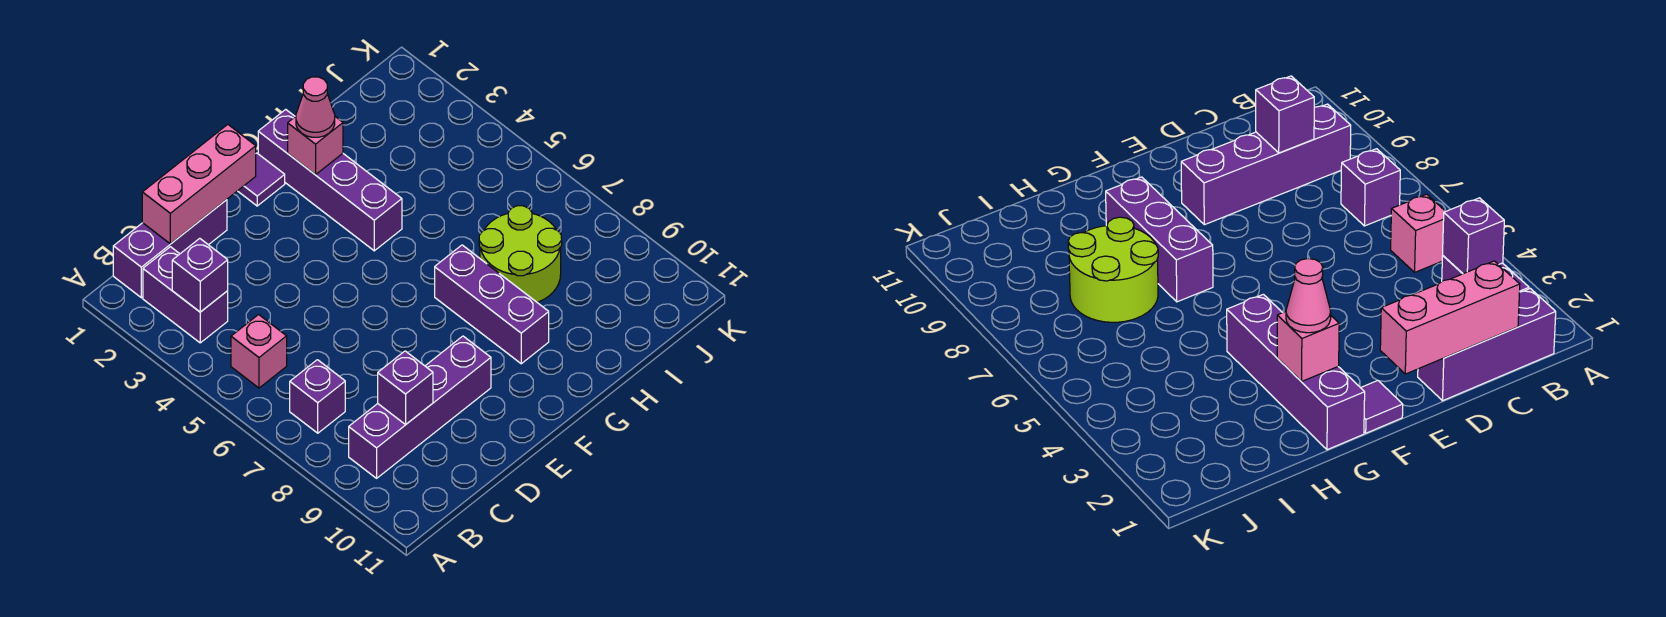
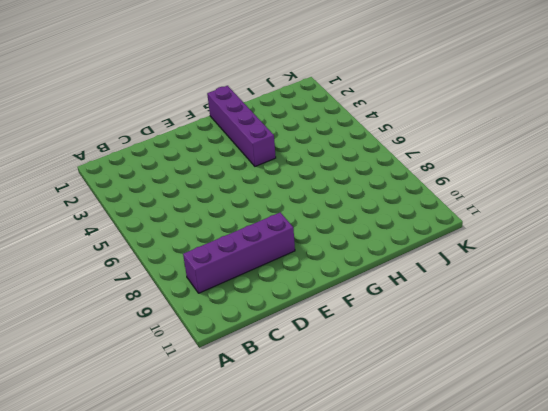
none -> purple brick B1:D1 level 1
none -> purple brick B2:B3 level 1
none -> pink brick B5 level 1

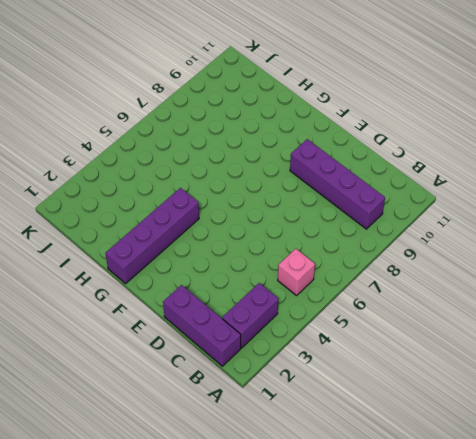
none -> purple brick B7 level 1
none -> purple tile F1 level 1
none -> purple brick G7:G9 level 1

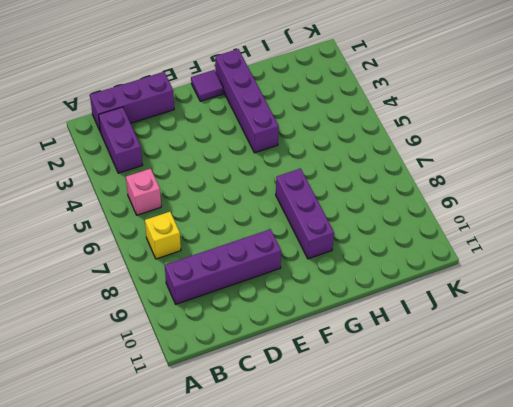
yellow brick B7 level 1 -> purple brick B7 level 1
none -> lime round brick H7:I8 level 1
none -> purple brick B3 level 2
none -> pink brick C1:E1 level 2

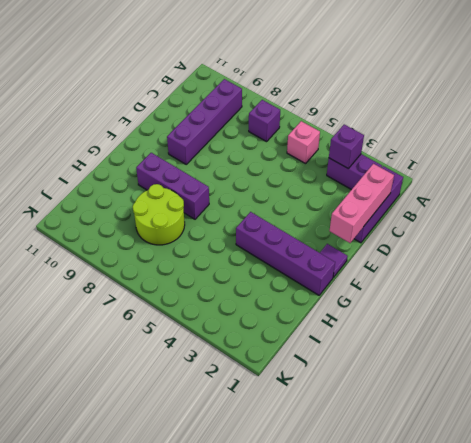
none -> purple brick C9 level 2
none -> pink brick G2 level 2
none -> pink cone G2 level 3

